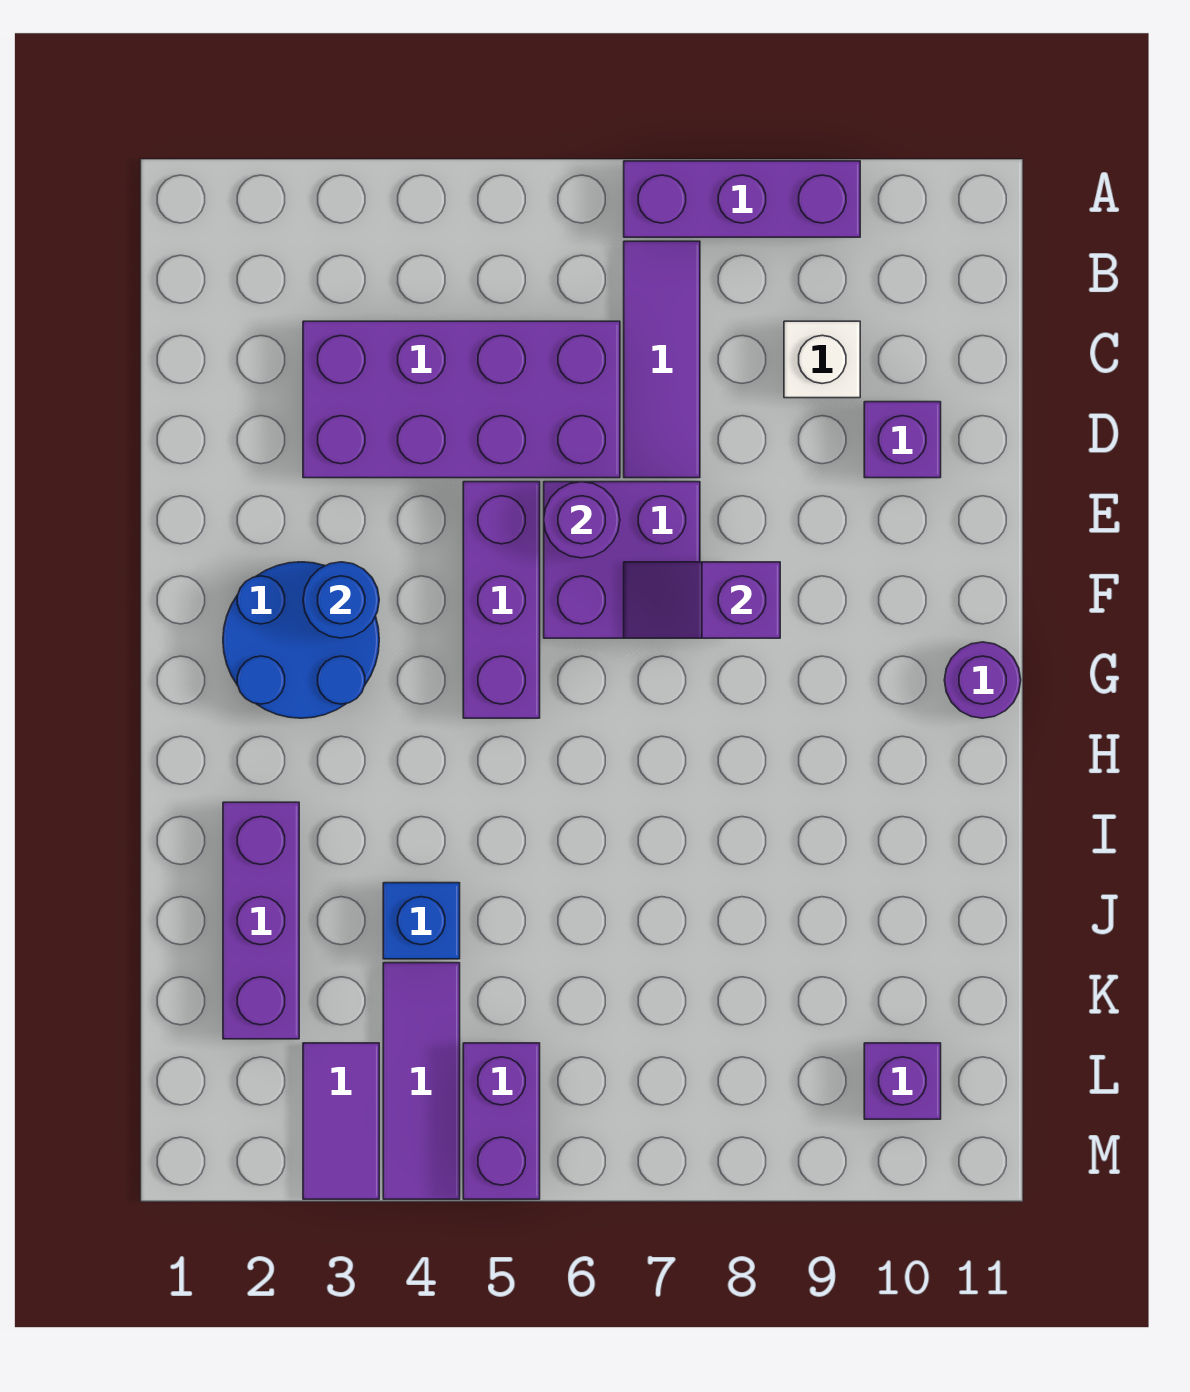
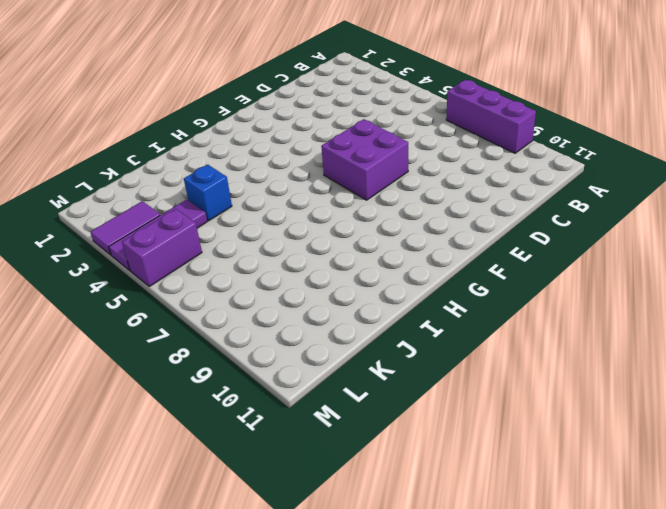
none -> purple tile B7:D7 level 1
none -> purple brick C3:D6 level 1
none -> white brick C9 level 1

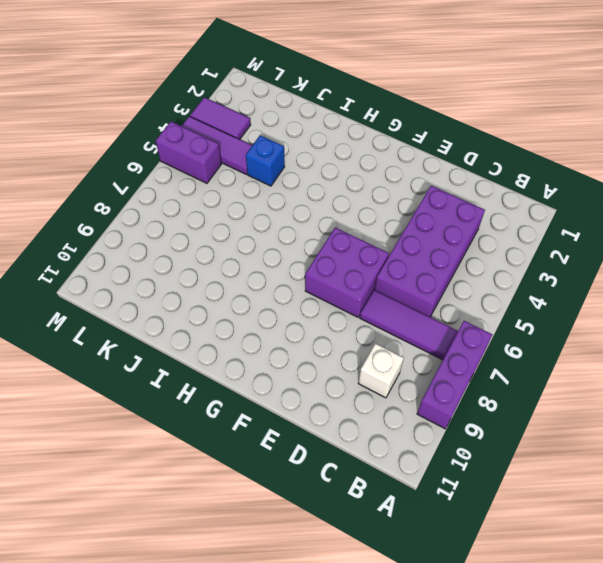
none -> purple brick D10 level 1
none -> purple brick E5:G5 level 1
none -> blue round brick F2:G3 level 1

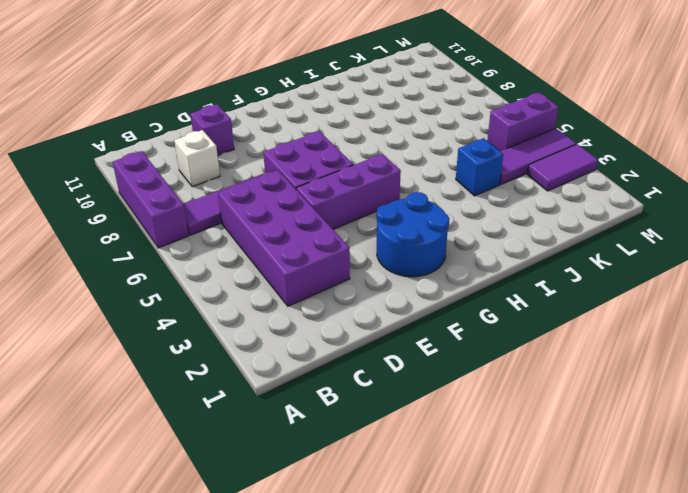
none -> purple round brick G11 level 1
none -> purple brick I2:K2 level 1
none -> purple brick L10 level 1

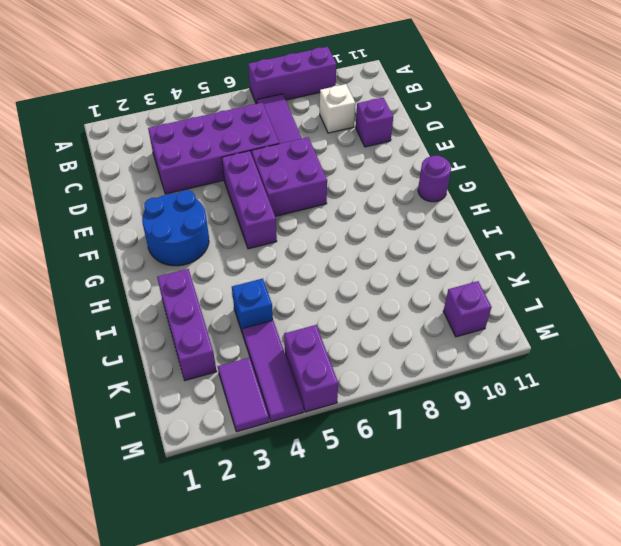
none -> purple round brick E6 level 2
none -> blue round brick F3 level 2
none -> purple slope F7:F8 level 2 top 8

